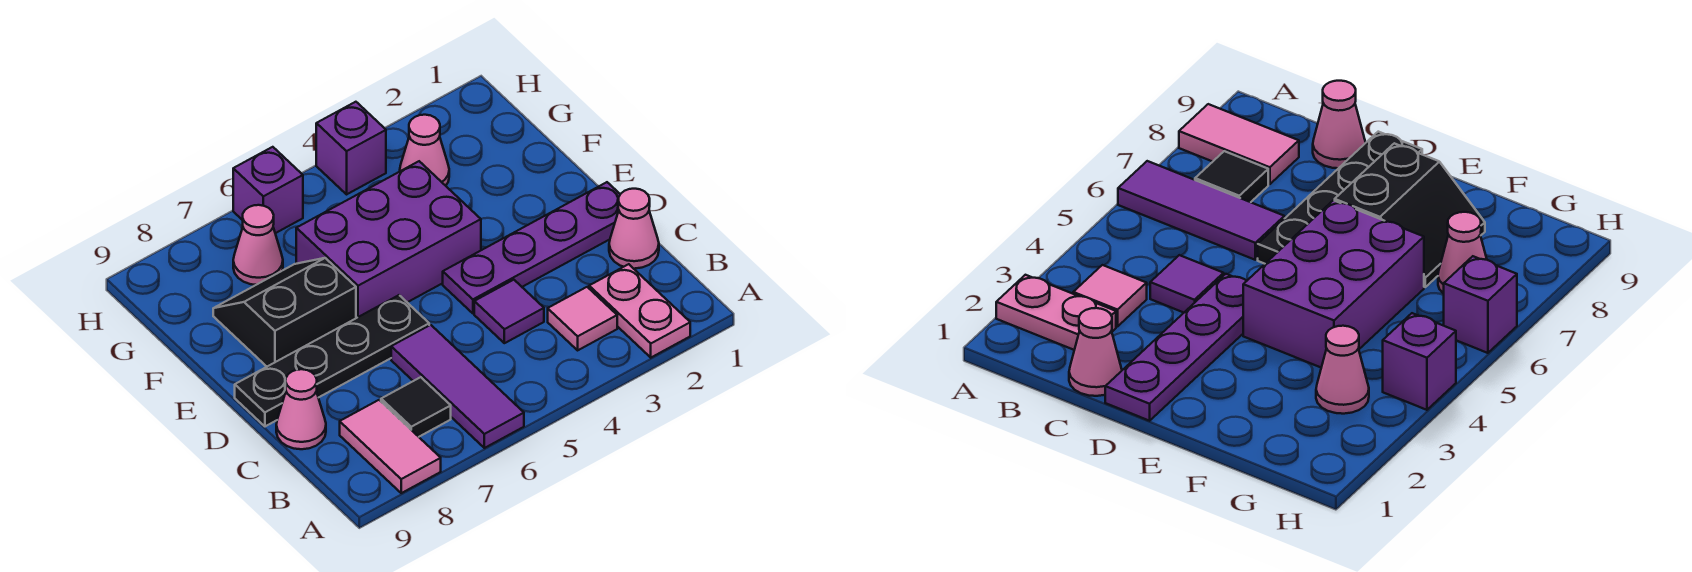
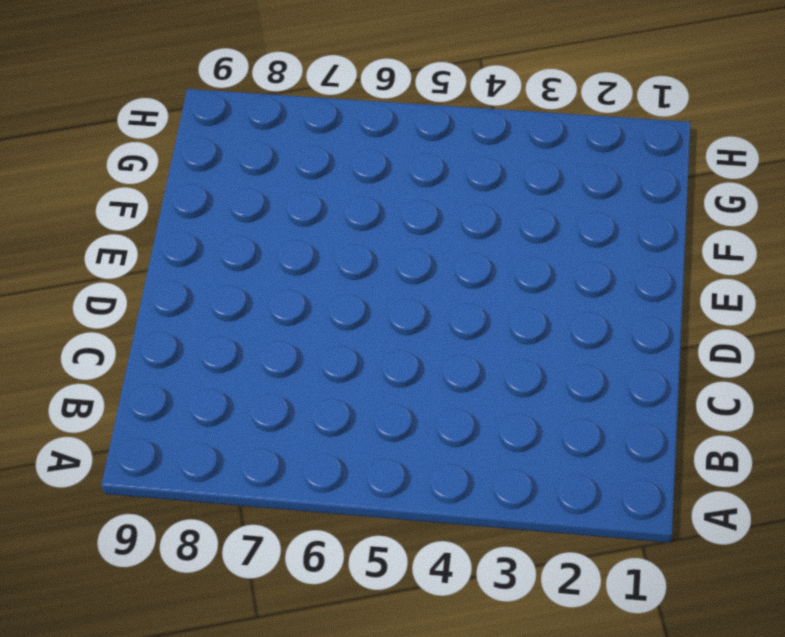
none -> pink plate A2:B2 level 1
none -> purple tile A6:C6 level 1
none -> pink tile A8:B8 level 1

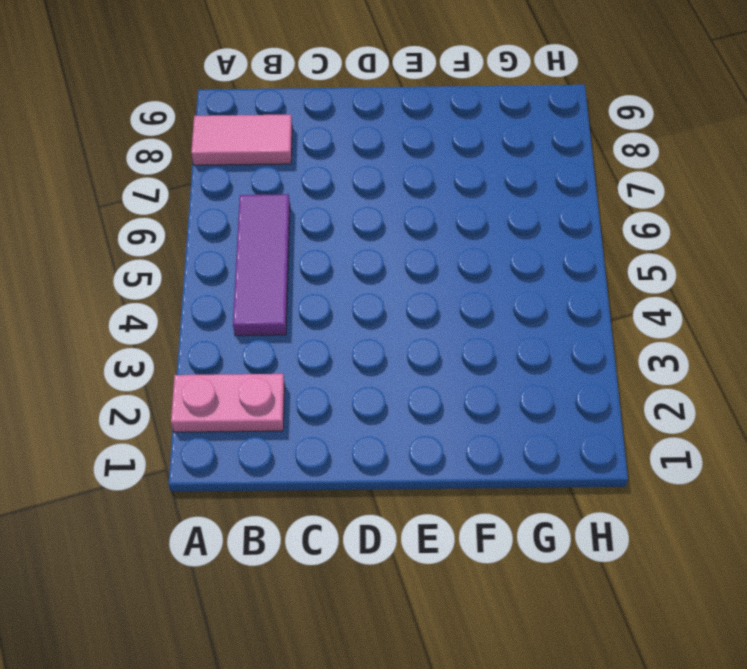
purple tile B4:B6 level 1 -> purple tile A6:C6 level 1
none -> pink tile B3 level 1
none -> black tile B7 level 1
none -> pink cone C1 level 1

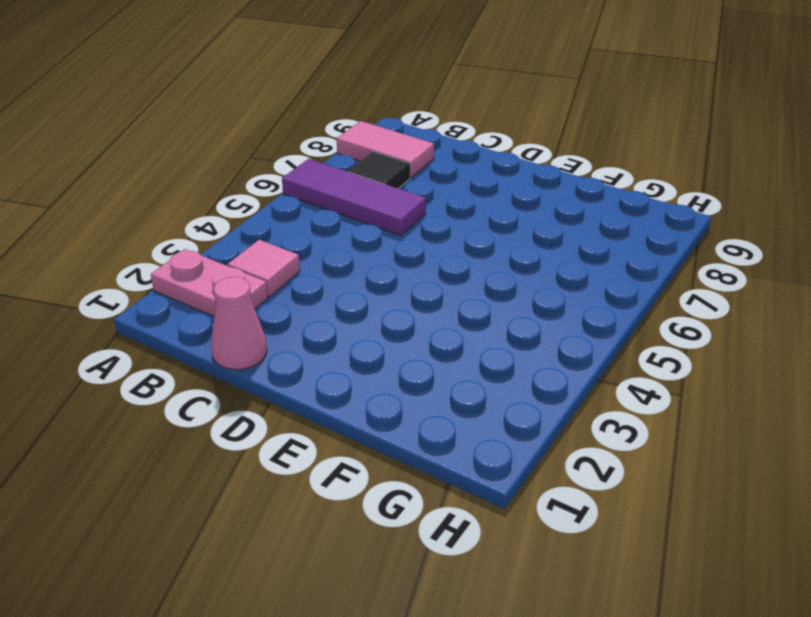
none -> purple tile C4 level 1
none -> pink cone C9 level 1
none -> purple plate D1:D4 level 1

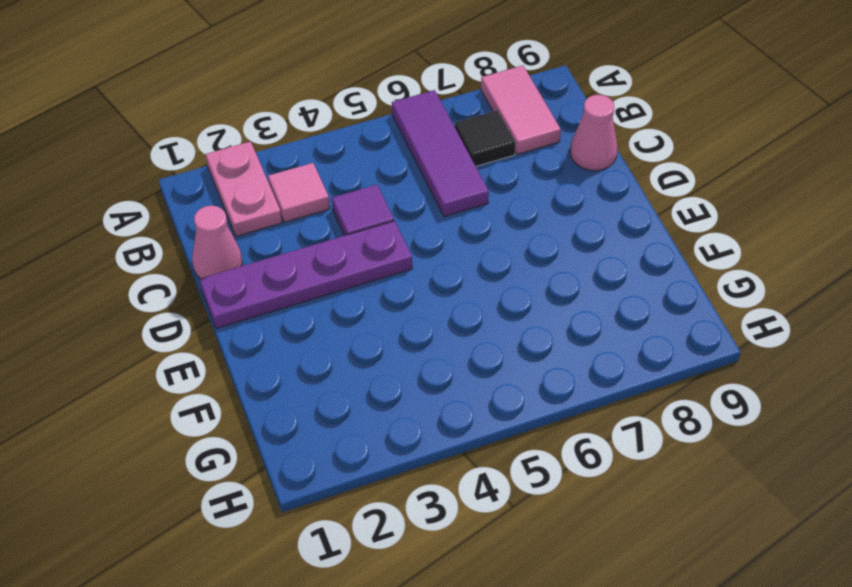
none -> black plate D6:D9 level 1
none -> purple brick E4:F6 level 1
none -> black slope E7:F8 level 1 top E

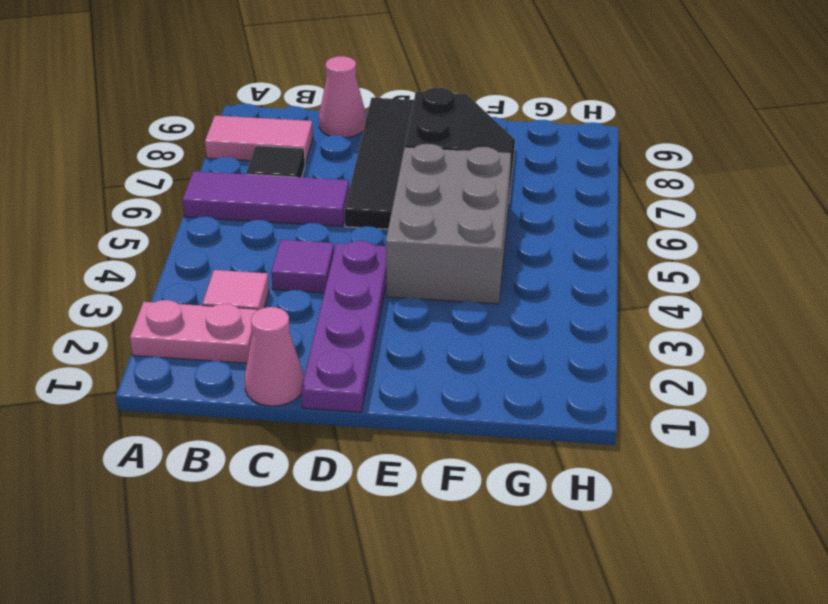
black tile D6:D9 level 1 -> black plate D6:D9 level 1
grey brick E4:F6 level 1 -> purple brick E4:F6 level 1
none -> pink cone G3 level 1
none -> pink cone G7 level 1
none -> purple brick H4 level 1

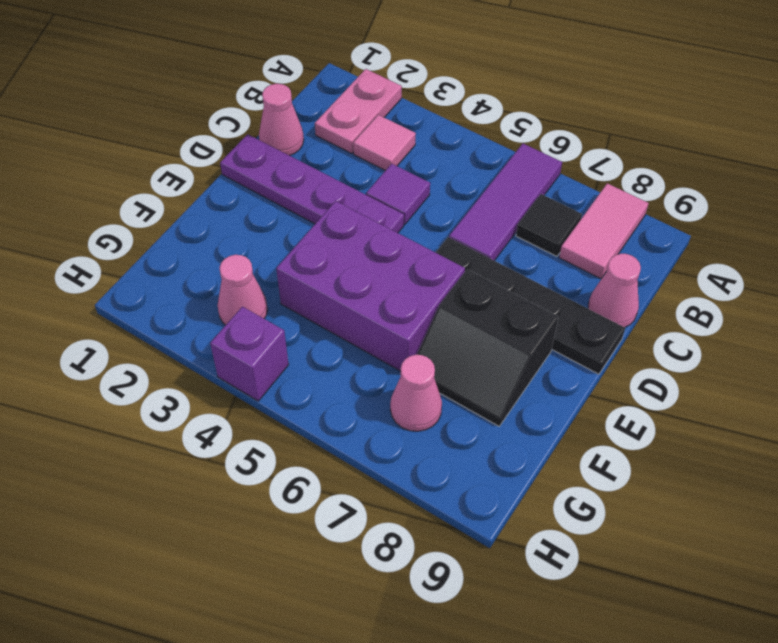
none -> purple brick H6 level 1

